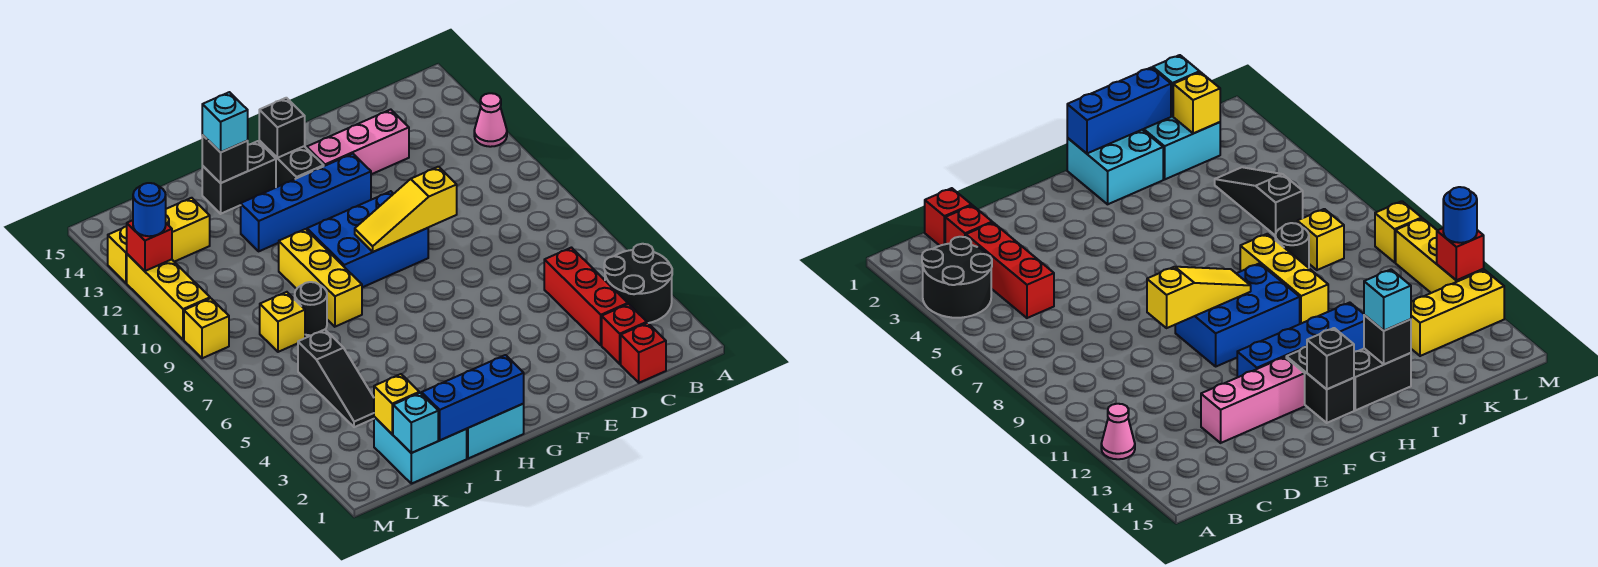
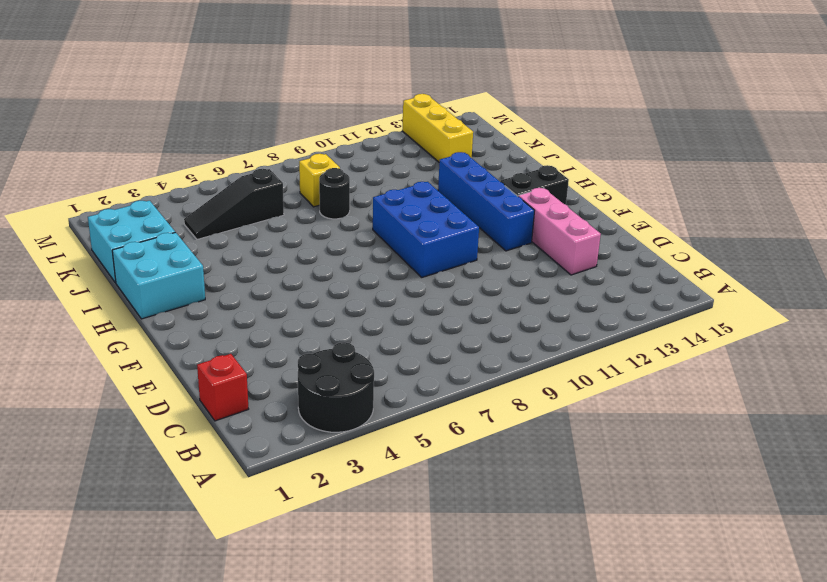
none -> pink cone A12 level 1
none -> red brick C2 level 1
none -> red brick C3:C5 level 1

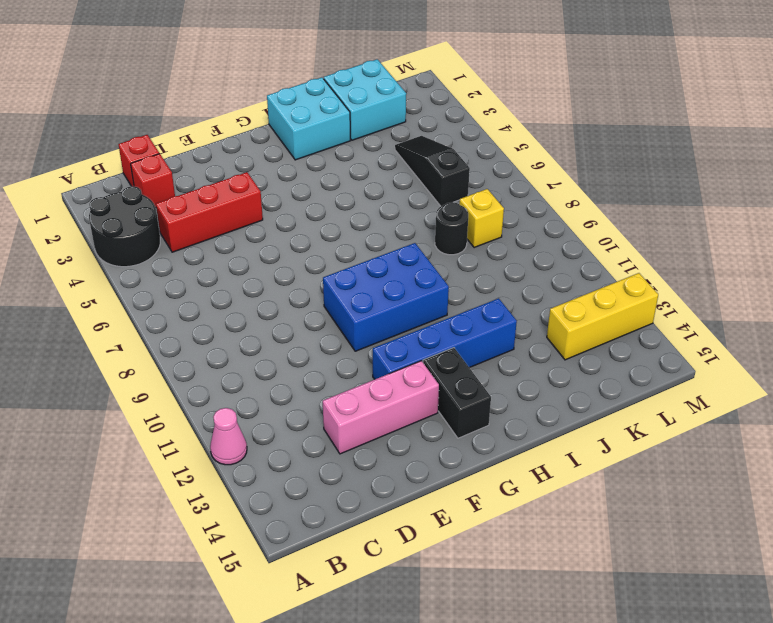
red brick C4:E4 level 1 -> red brick C3:C5 level 1
none -> black brick H14:I14 level 1
none -> yellow brick I8:I10 level 1
none -> yellow brick M9 level 1

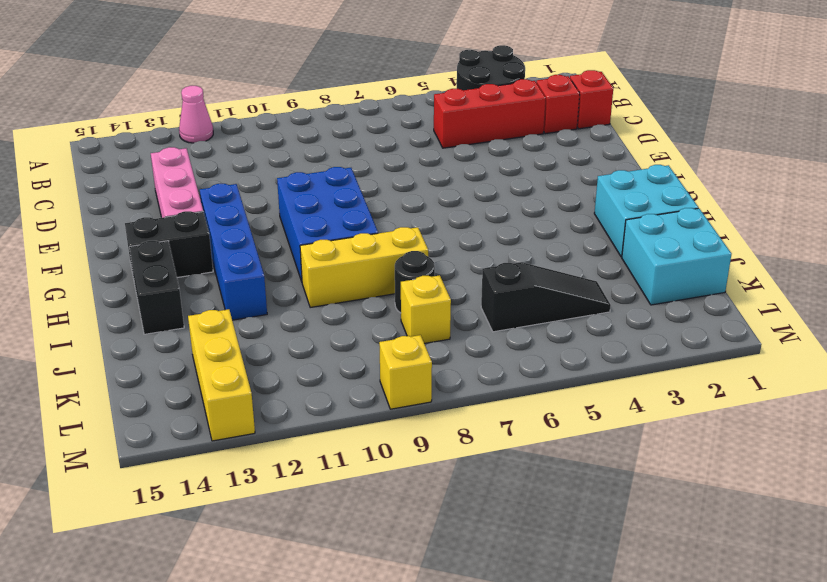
none -> yellow brick M10:M12 level 1
none -> yellow slope E9:G9 level 2 top E
none -> black brick G14 level 2

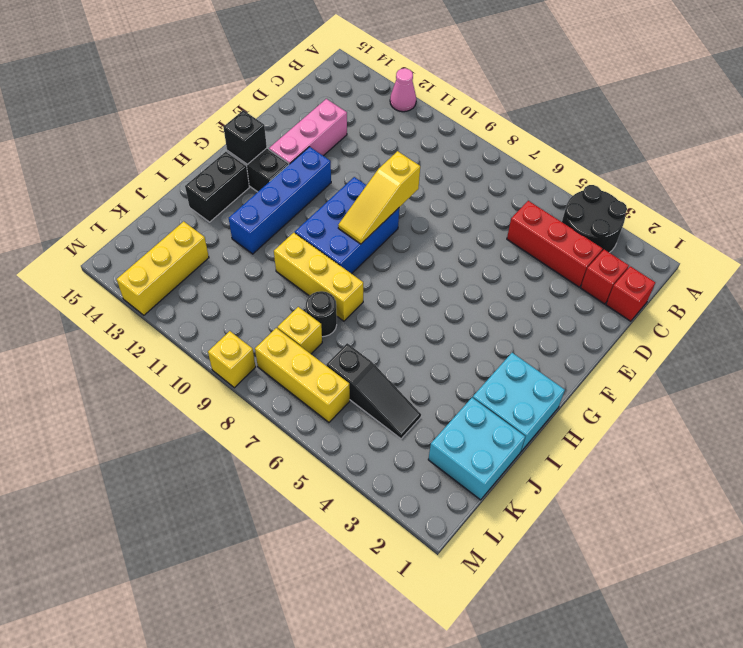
yellow brick L6:L8 level 1 -> yellow brick M10:M12 level 1
none -> blue brick H1:J1 level 2
none -> black brick I14 level 2
none -> cyan brick K1 level 2

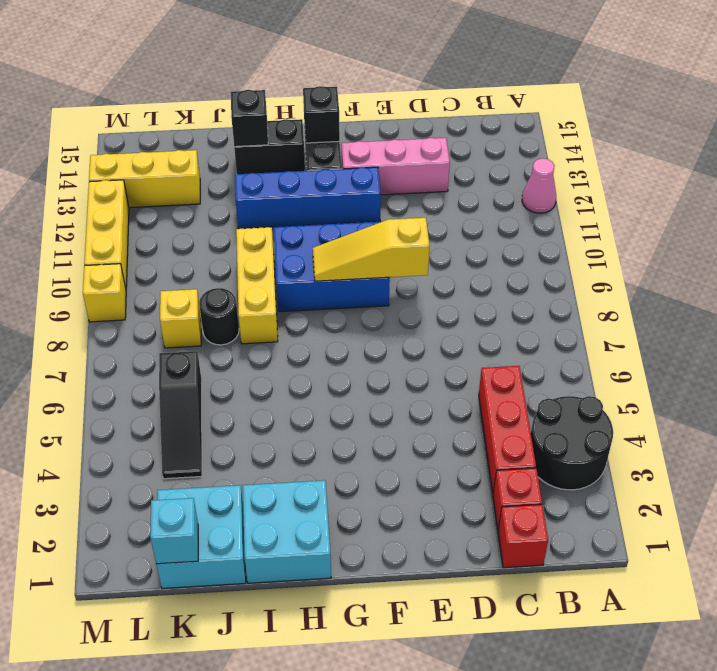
none -> blue brick H1:J1 level 2
none -> yellow brick K2 level 2
none -> red brick M12 level 2

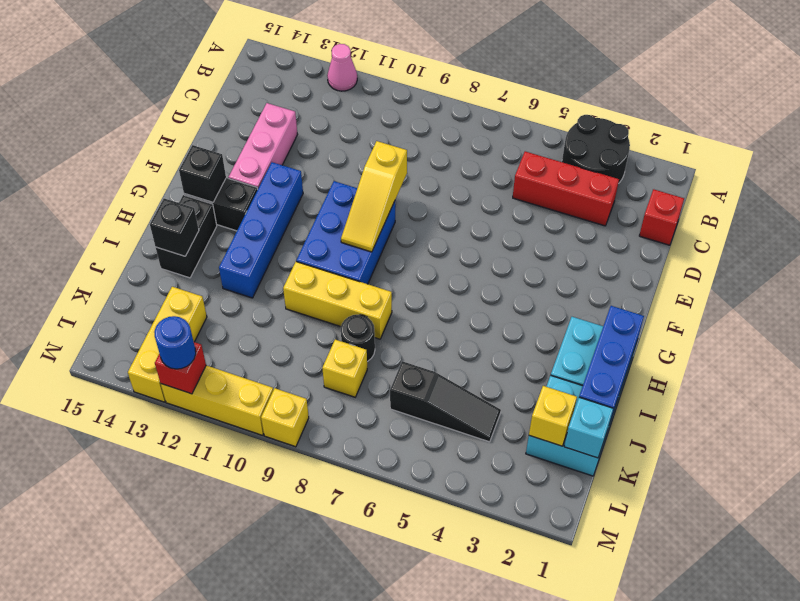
none -> red brick C2 level 1
none -> cyan brick I14 level 3

